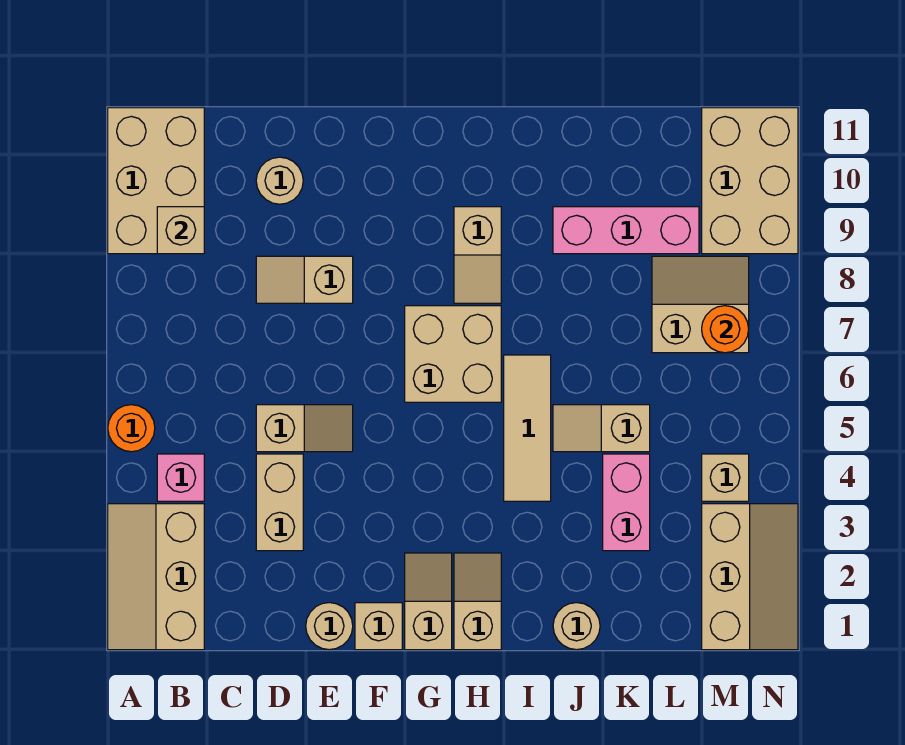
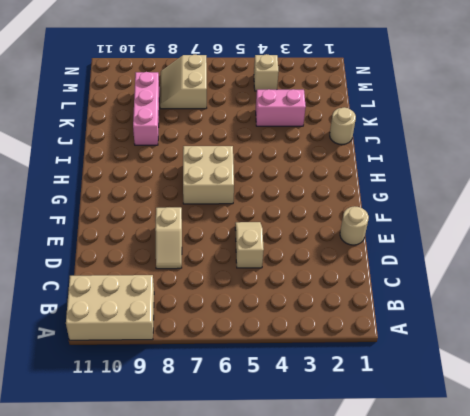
none -> tan slope A1:B3 level 1 top B
none -> orange round brick A5 level 1
none -> pink brick B4 level 1

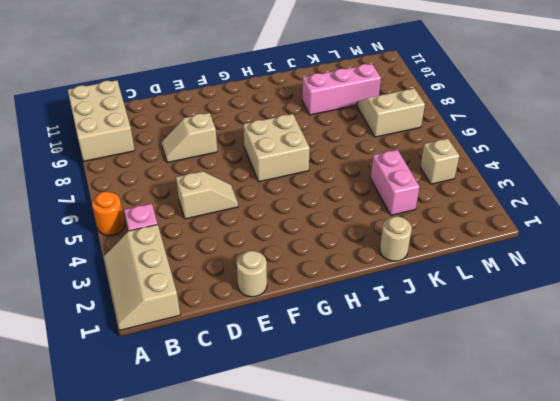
none -> tan brick D3:D4 level 1
none -> tan round brick D10 level 1
none -> tan brick F1 level 1

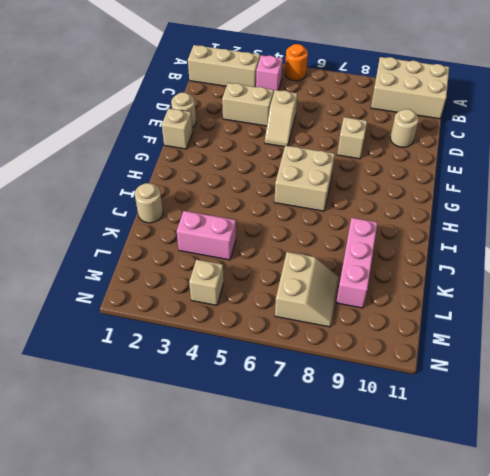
none -> tan slope G1:G2 level 1 top 1
none -> tan slope H1:H2 level 1 top 1
none -> tan slope H8:H9 level 1 top 9

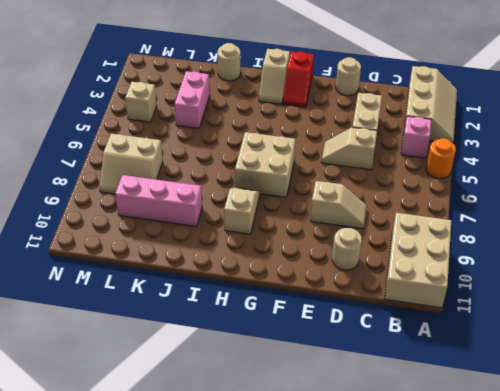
red slope G1:G2 level 1 top 1 -> tan slope G1:G2 level 1 top 1
none -> tan brick F1 level 1
none -> tan tile I4:I6 level 1
none -> tan slope J5:K5 level 1 top K

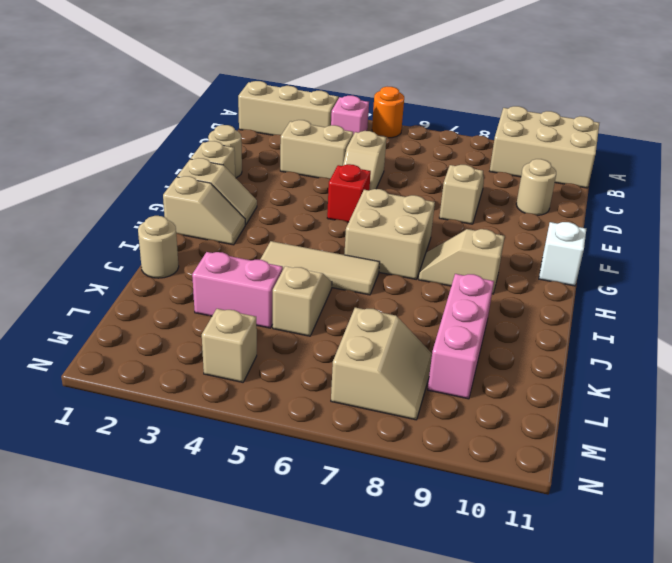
red brick F5 level 1 -> none
white brick G11 level 1 -> none
none -> tan slope M1:N3 level 1 top M
none -> tan brick M9:N11 level 1
none -> tan brick B9 level 2

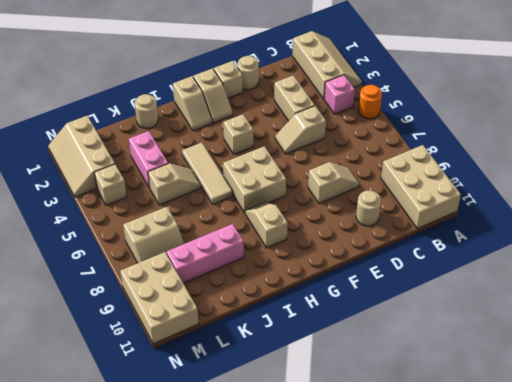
tan brick G4 level 1 -> tan brick B9 level 2
none -> orange round brick M7 level 2

